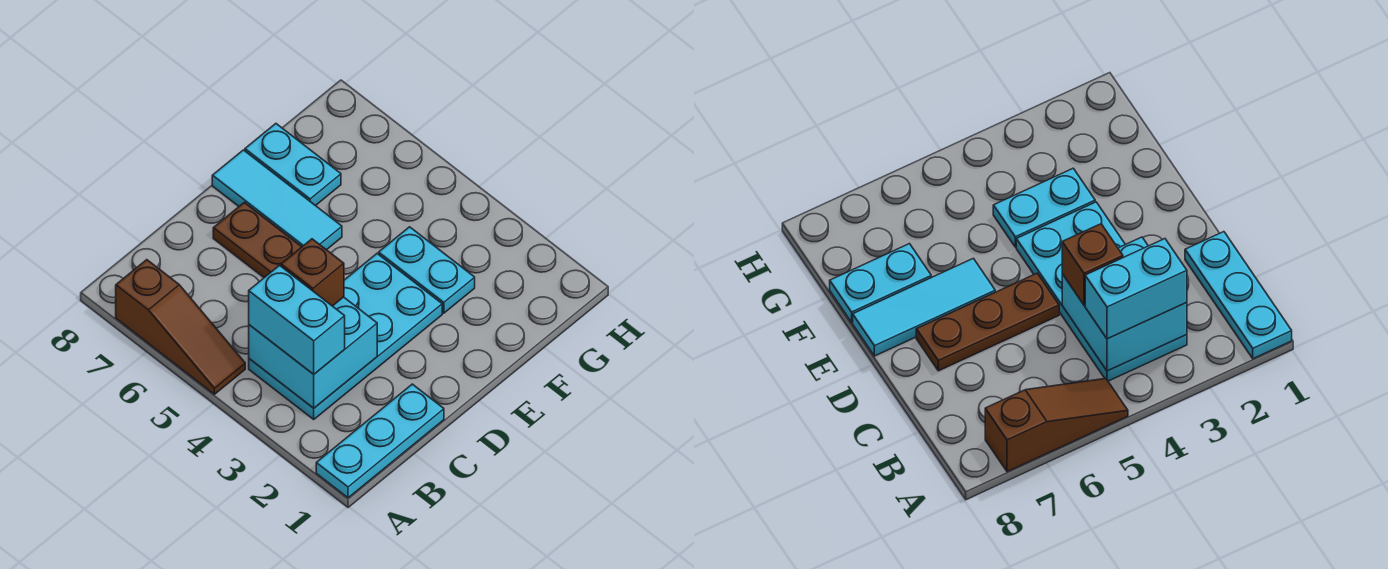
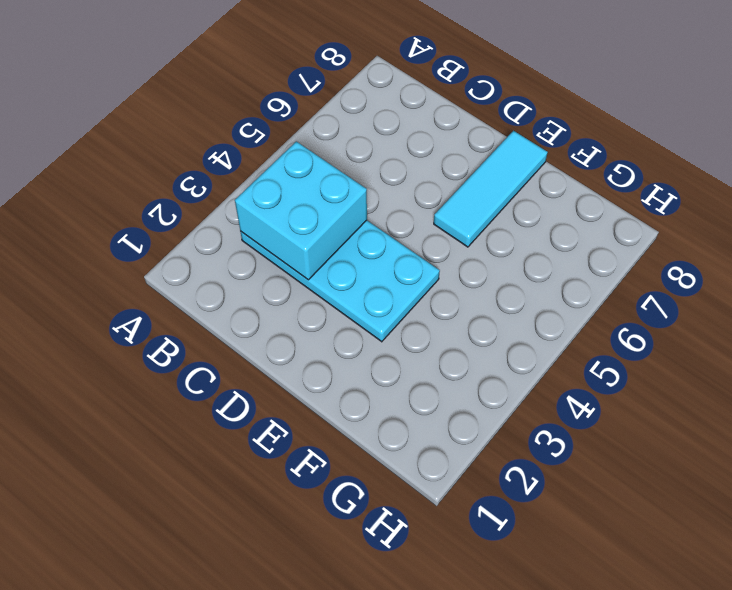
none -> cyan plate A1:C1 level 1
none -> brown slope A5:A7 level 1 top 7

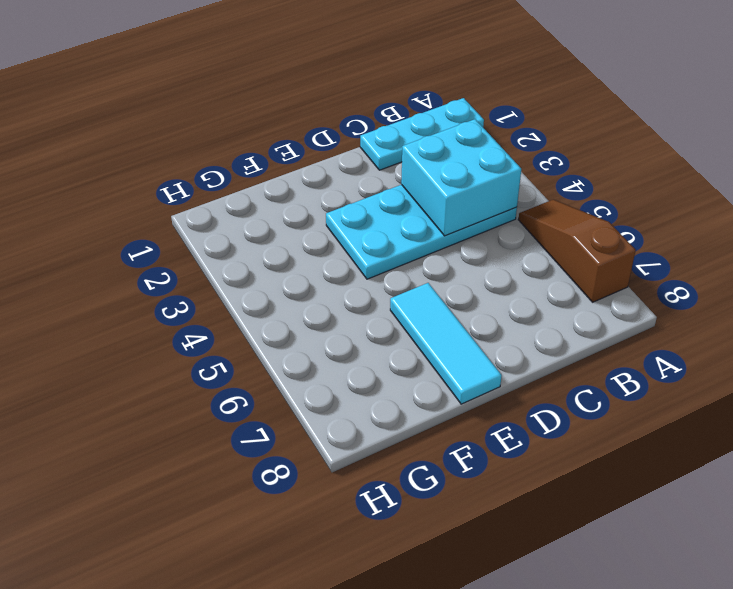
none -> brown plate D5:D7 level 1
none -> cyan plate F3:F4 level 1

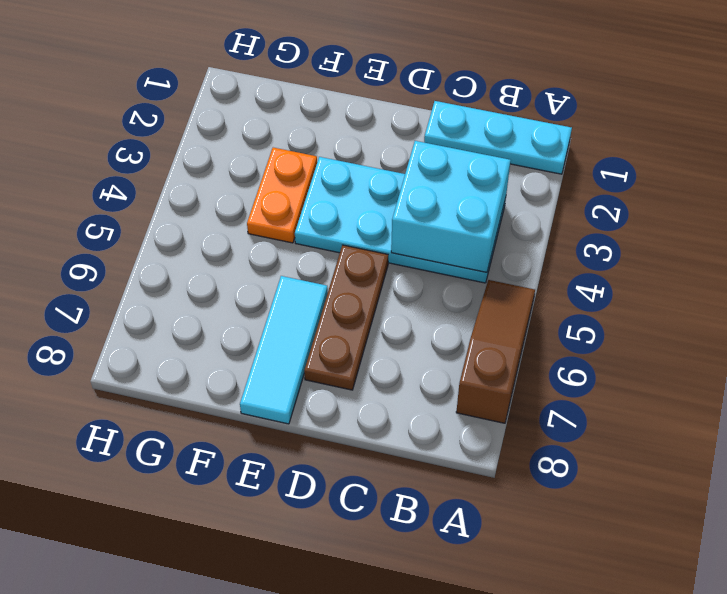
orange plate F3:F4 level 1 -> cyan plate F3:F4 level 1
none -> cyan plate F7:F8 level 1
none -> cyan brick B3:B4 level 3

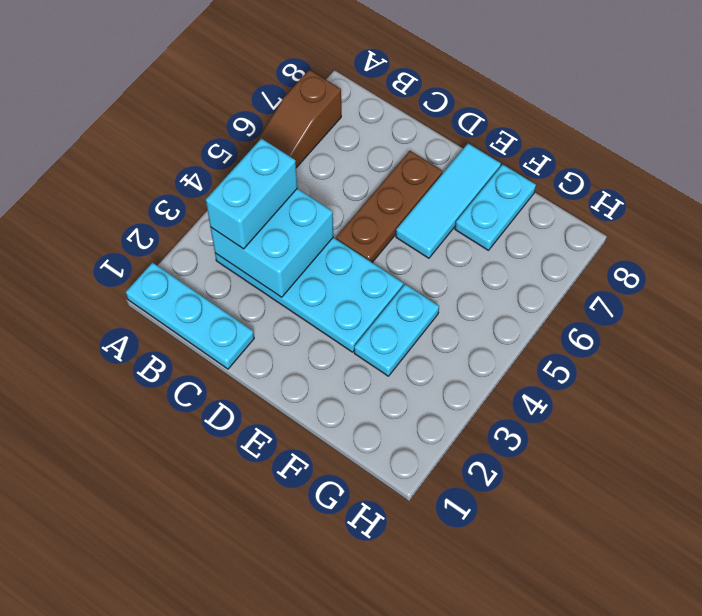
none -> brown brick C4 level 3

